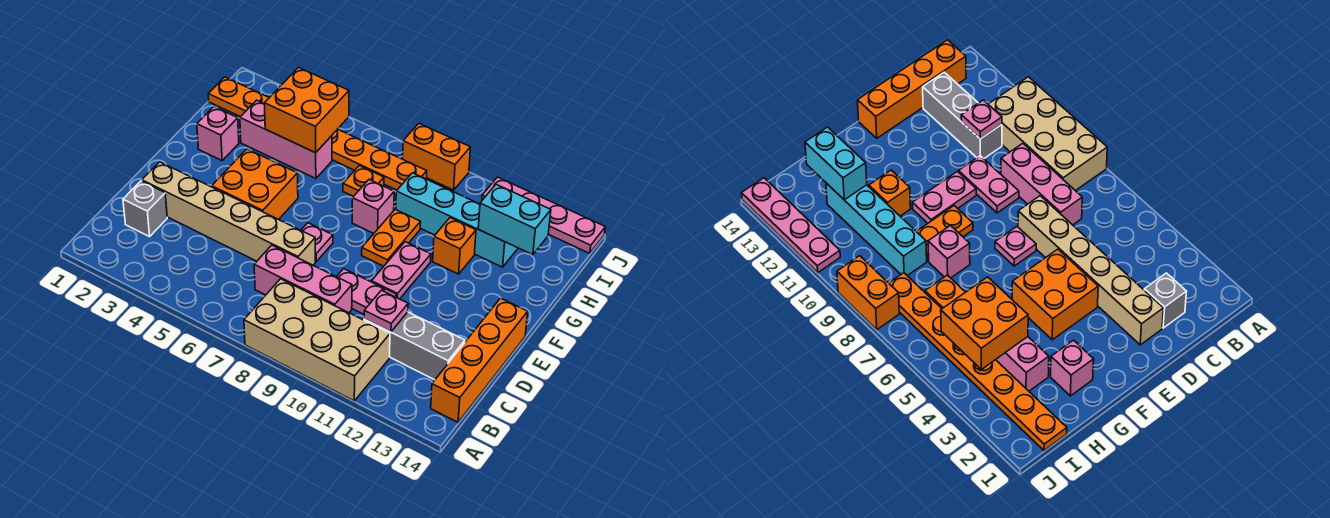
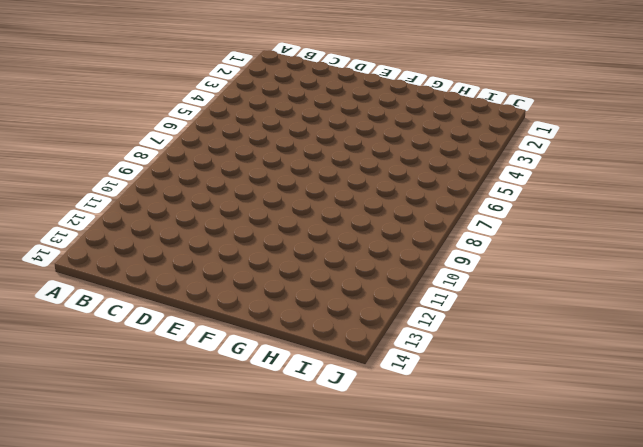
none -> tan brick A8:B11 level 1
none -> orange brick B14:E14 level 1
none -> grey brick C2 level 1

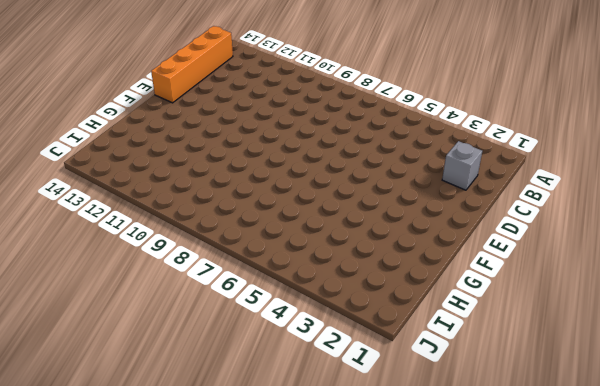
none -> tan brick A8:B11 level 1
none -> pink brick C7:C9 level 1
none -> grey brick C11:C13 level 1

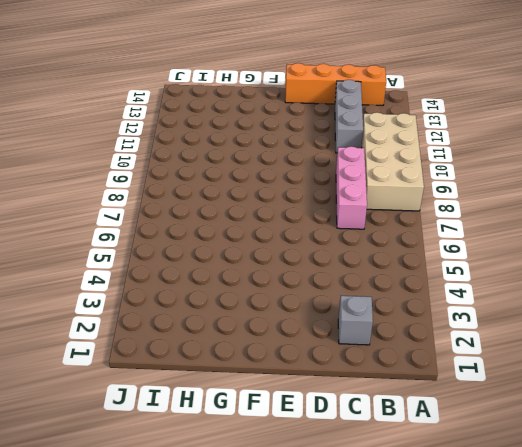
none -> tan brick D2:D7 level 1
none -> pink plate D9:D10 level 1
none -> orange brick E4:F5 level 1

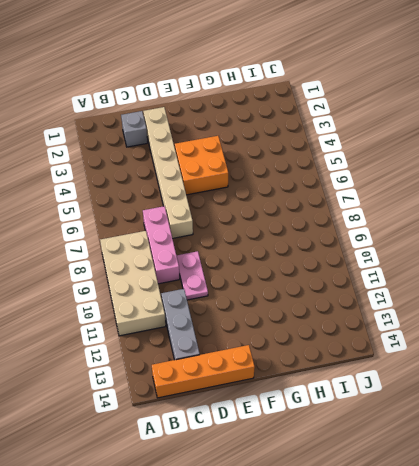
none -> pink plate E7 level 1
none -> pink plate E10:F10 level 1
none -> orange plate F9:G9 level 1

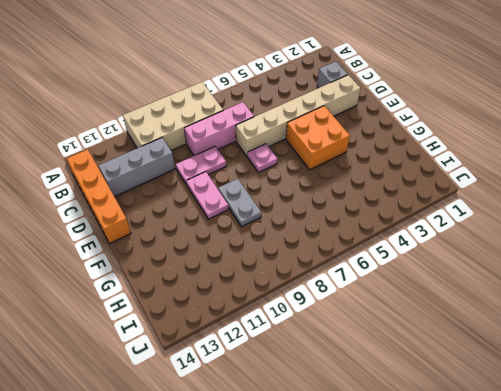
grey plate F9:G9 level 1 -> orange plate F9:G9 level 1
none -> pink brick G2 level 1
none -> pink brick G8 level 1
none -> orange brick G11 level 1

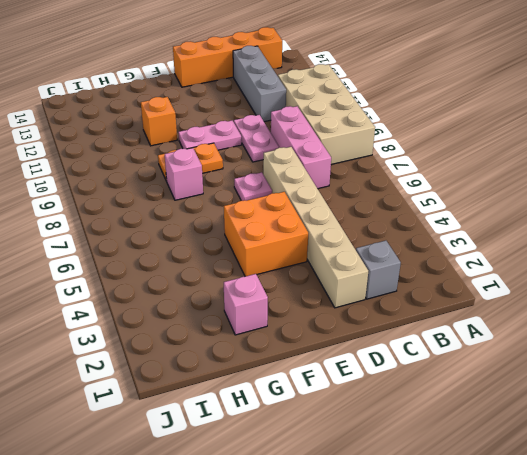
none -> pink brick H3:H5 level 1
none -> orange plate H7 level 1
none -> cyan brick H9:H12 level 1

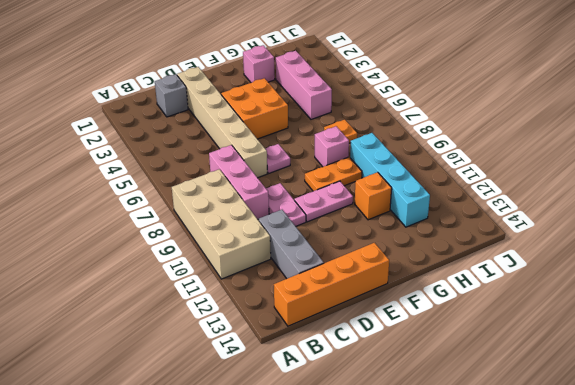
none -> orange plate I1:I8 level 1
none -> orange brick J8:J9 level 1
none -> pink plate J11:J14 level 1

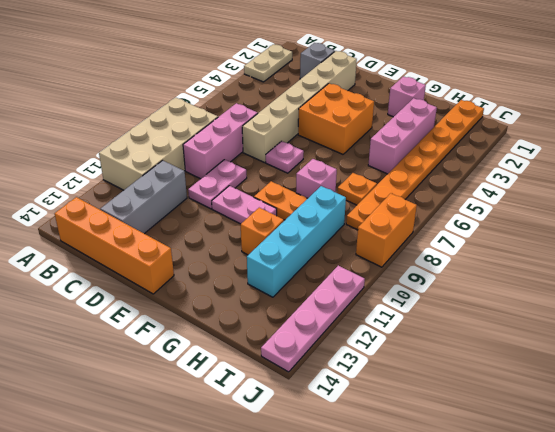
tan plate A2:A3 level 1 -> none
none -> pink plate C11 level 2
none -> orange brick H4:I5 level 2
none -> cyan brick H12:H13 level 2

